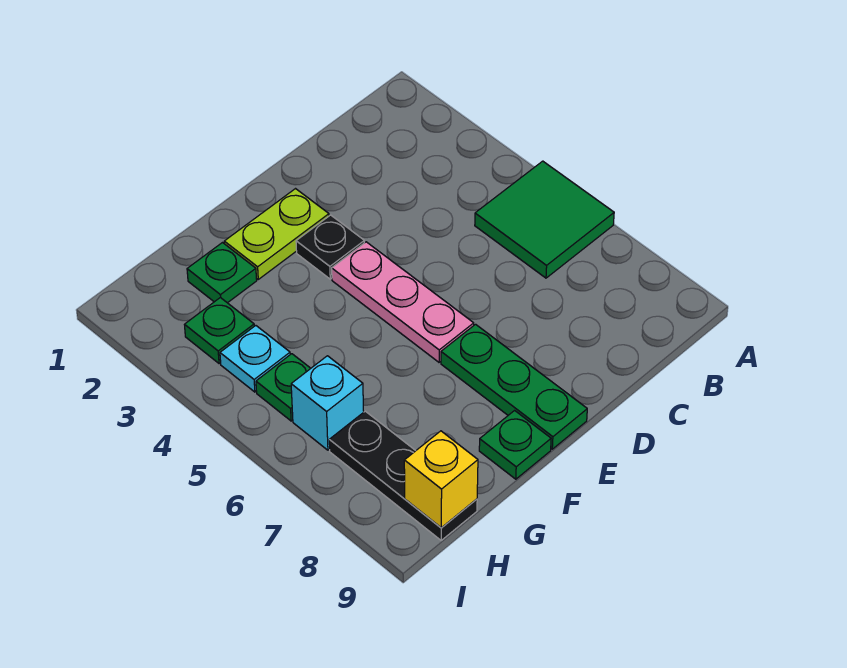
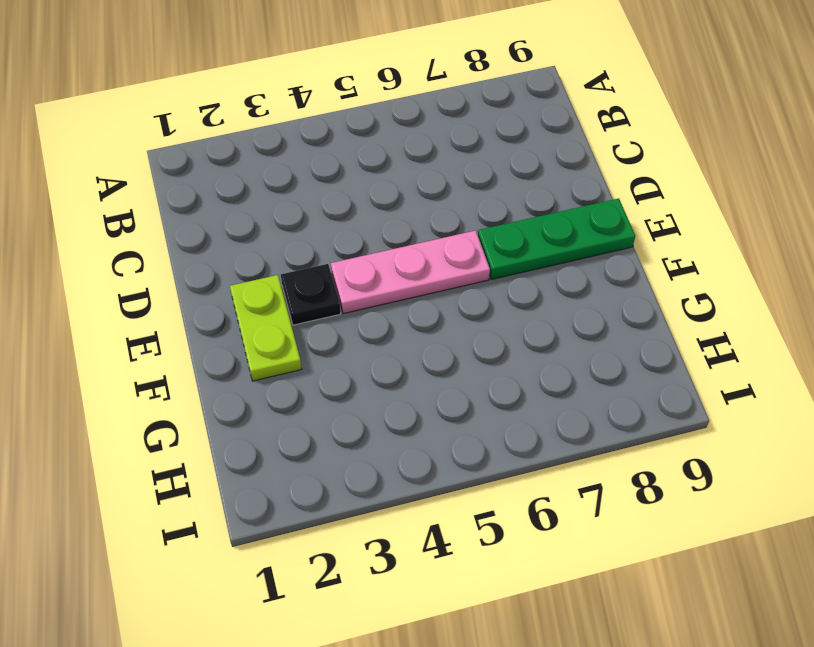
none -> green tile A5:B6 level 1
none -> green plate F9 level 1
none -> green plate G2 level 1

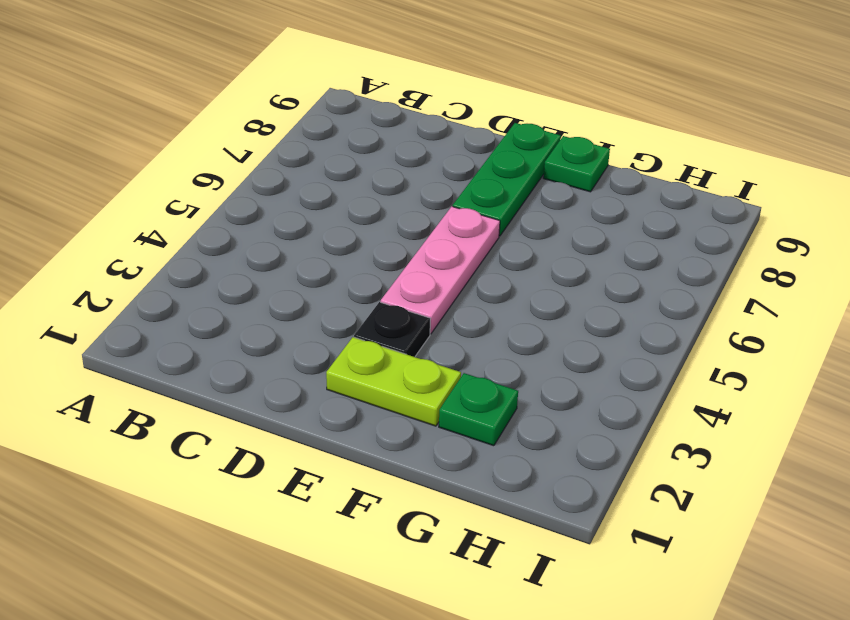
none -> green tile A5:B6 level 1
none -> green plate H3 level 1
none -> cyan plate H4 level 1

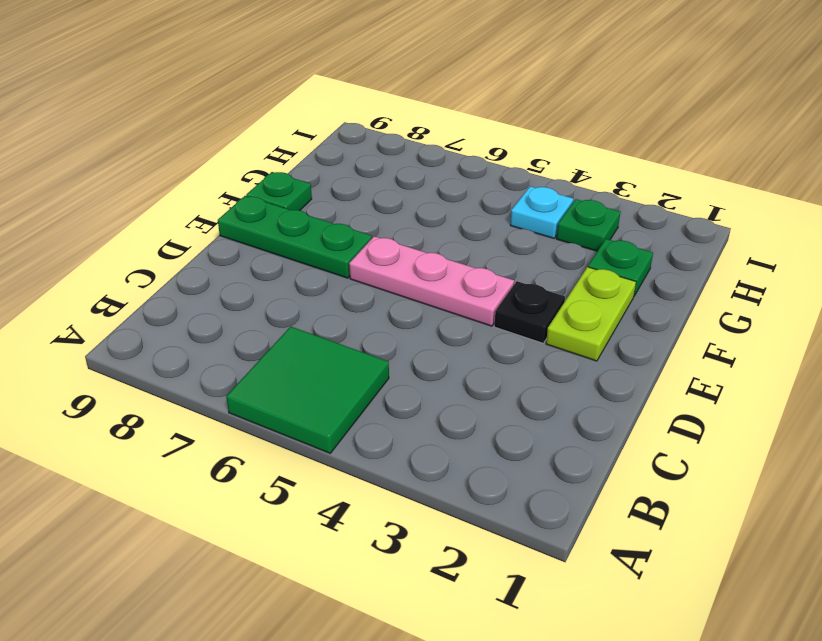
none -> green plate H5 level 1
none -> cyan brick H6 level 1
none -> black plate H7:H9 level 1

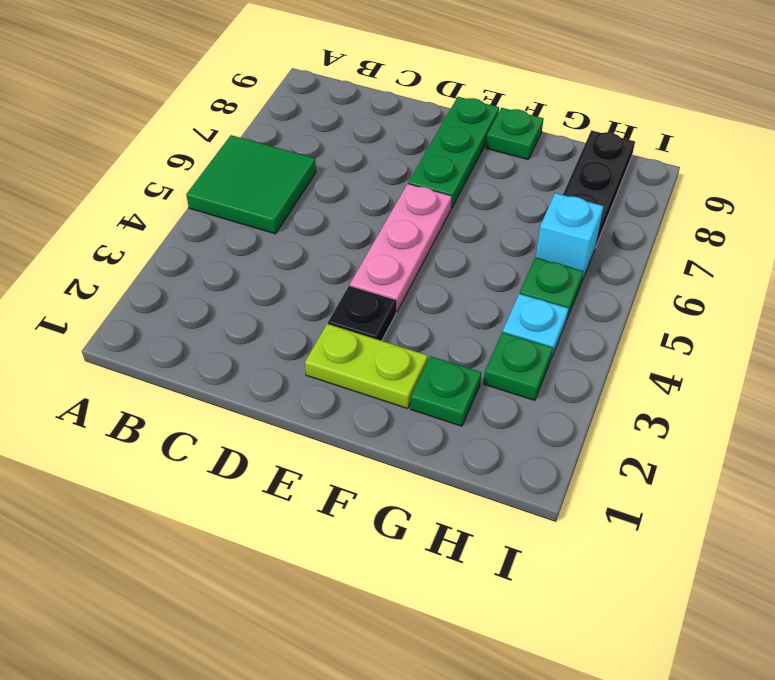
none -> yellow brick H9 level 2

